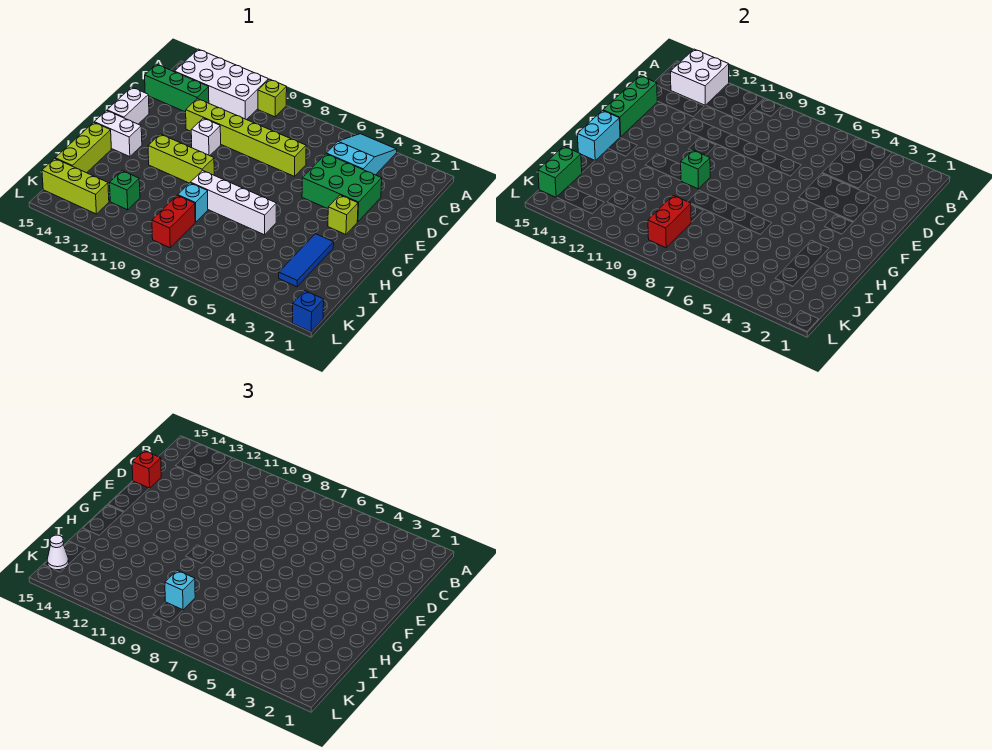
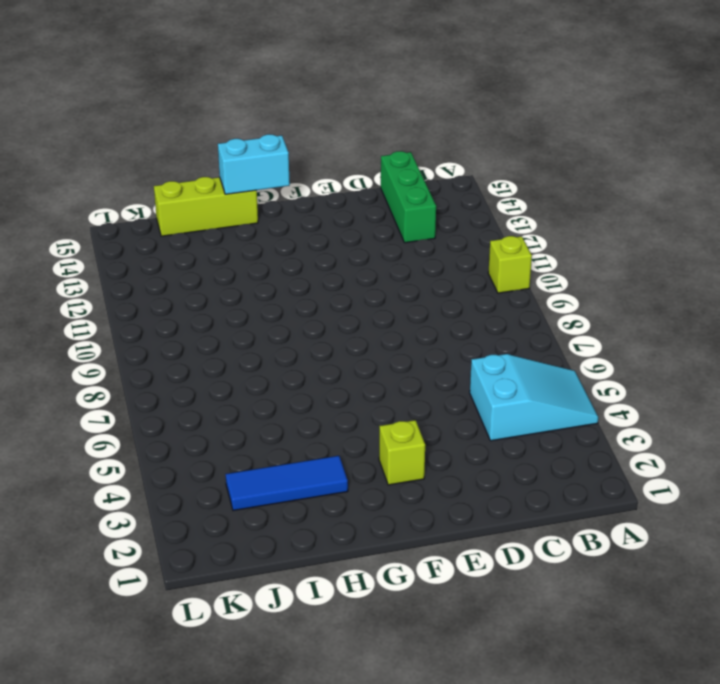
none -> white brick A11:B14 level 1
none -> green brick D3:E5 level 1
none -> lime brick D7:D12 level 1

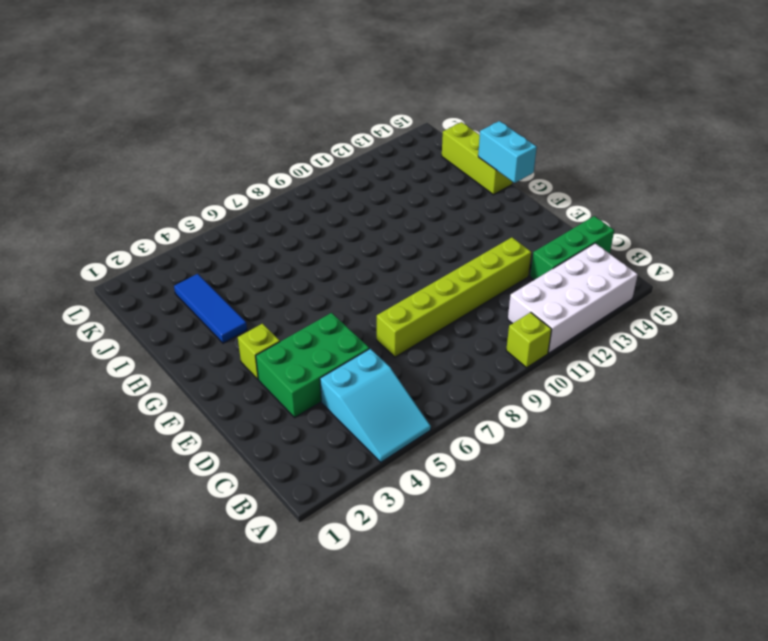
none -> white brick E11 level 1
none -> white brick E15:F15 level 1
none -> lime brick G10:G12 level 1

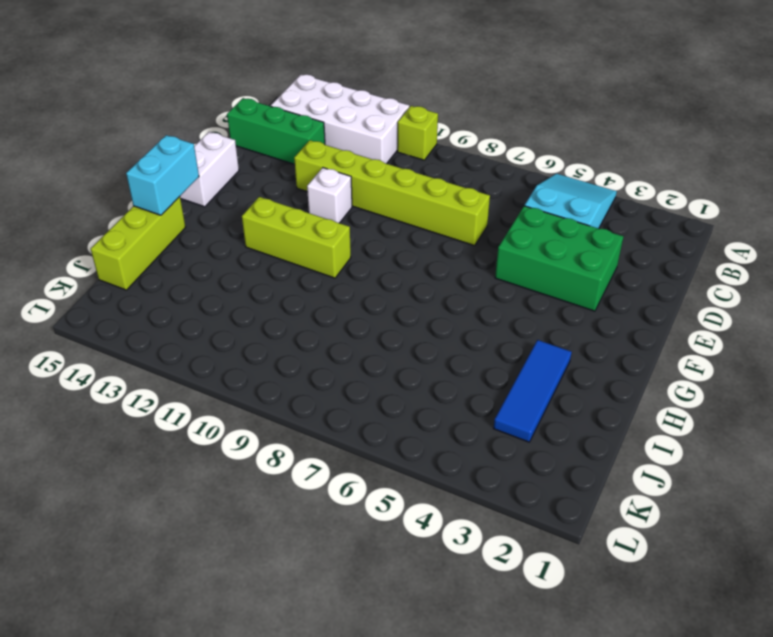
none -> lime brick F3 level 1
none -> white brick G14:G15 level 1
none -> white brick H6:H9 level 1

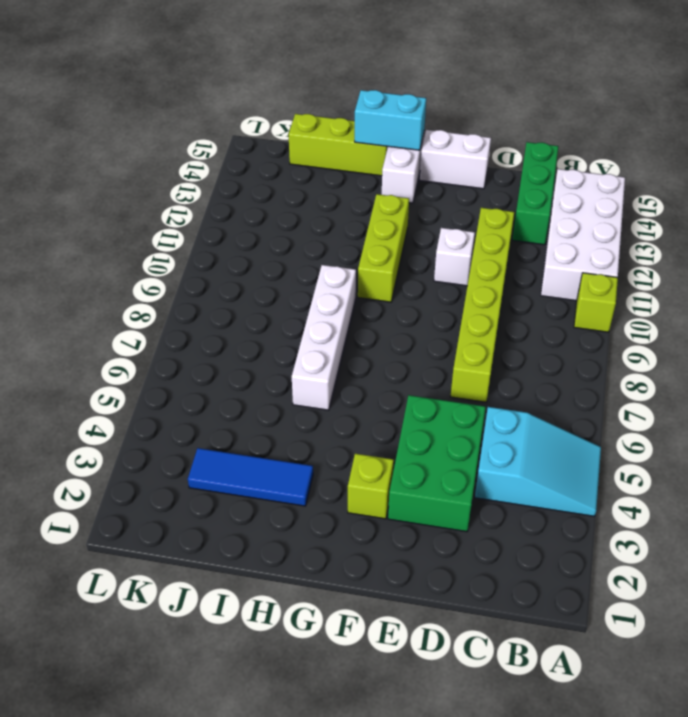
none -> cyan brick I9 level 1
none -> red brick J9:K9 level 1
none -> green brick J12 level 1

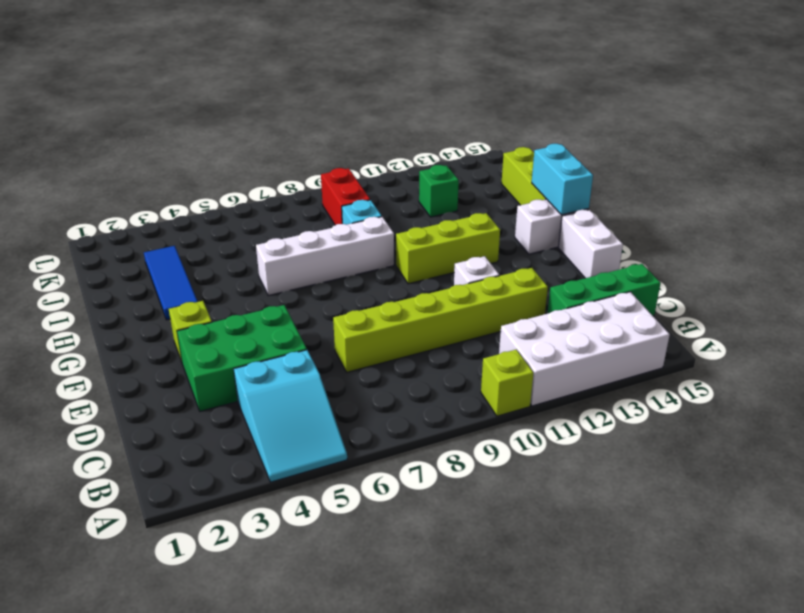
none -> lime brick K13:K15 level 1
none -> blue brick L1 level 1
none -> white brick A13:B14 level 2

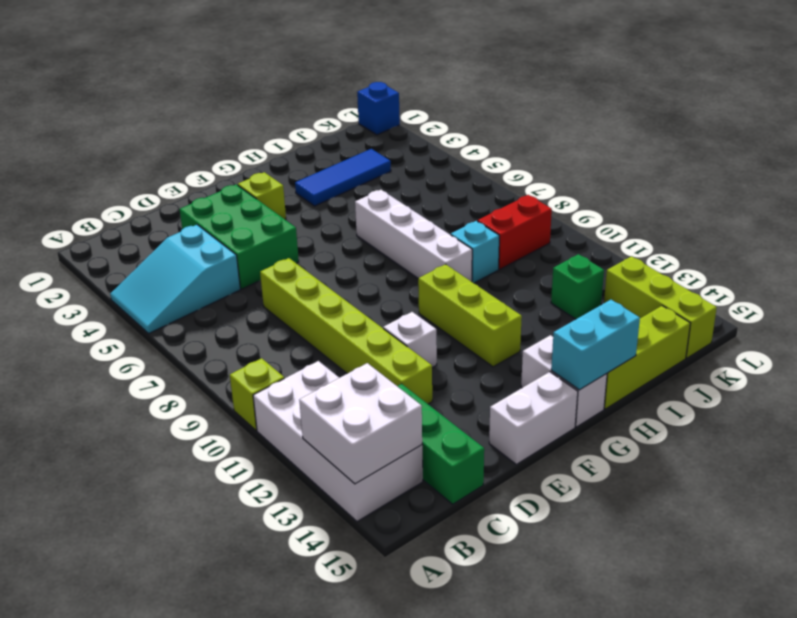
none -> green brick D15:F15 level 2
none -> green brick G10 level 2
none -> red brick J9:K9 level 2

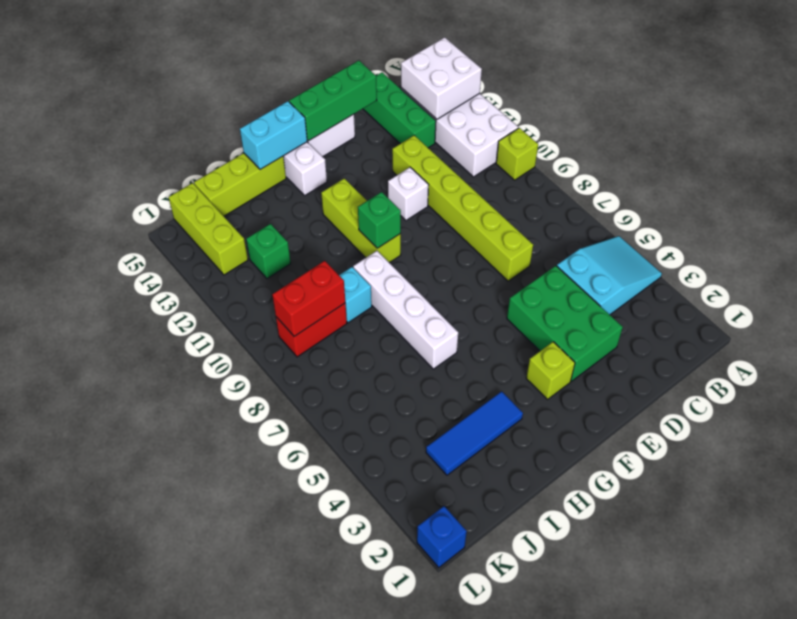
none -> green brick J15:K15 level 2
none -> red brick D15 level 3
none -> cyan brick J9 level 3

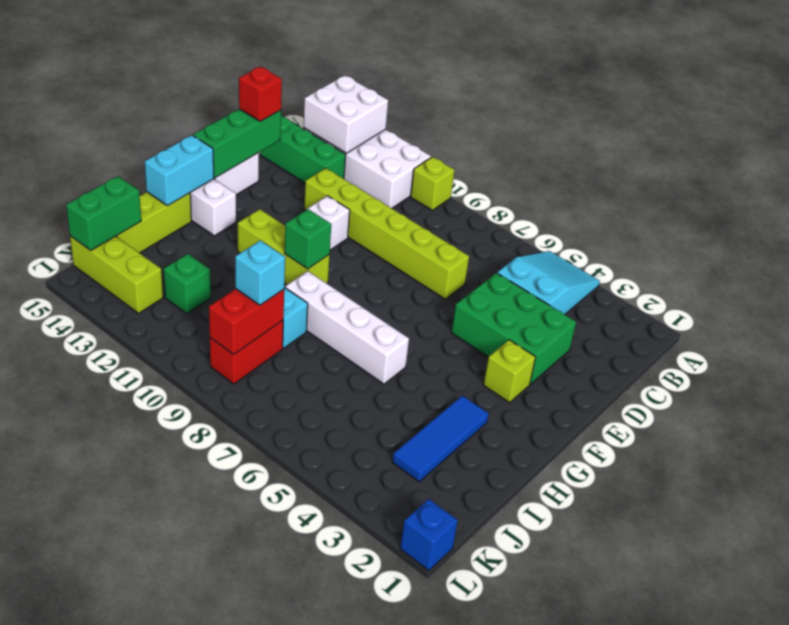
none -> white cone K15 level 3

